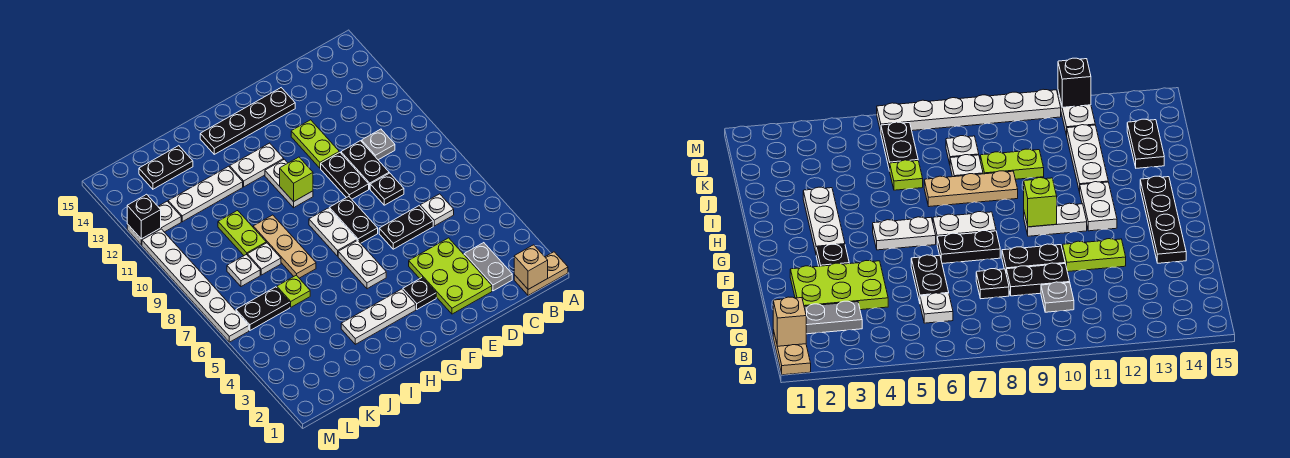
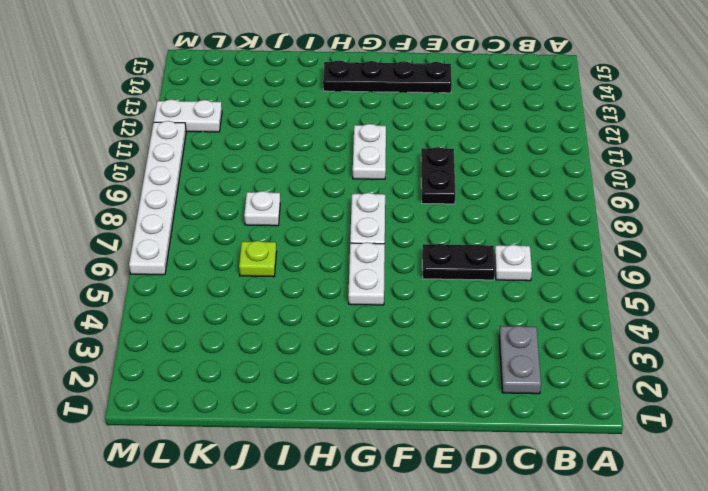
none -> tan plate A1:B1 level 1
none -> grey plate C10 level 1
none -> lime plate D2:E4 level 1
none -> black plate D8 level 1

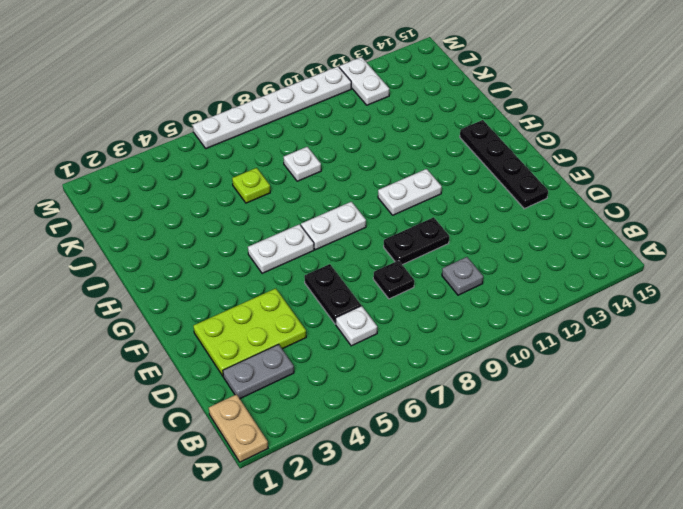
none -> black plate D9:D10 level 1
none -> lime plate E11:E12 level 1
none -> black plate F3 level 1
none -> black plate F7:F8 level 1

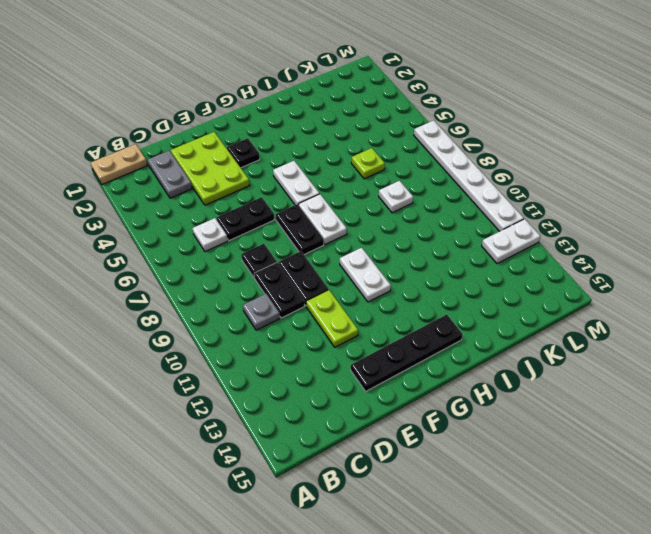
none -> white plate G3:I3 level 1
none -> white plate G12:H12 level 1
none -> tan plate I7:I9 level 1
none -> white plate I12:K12 level 1

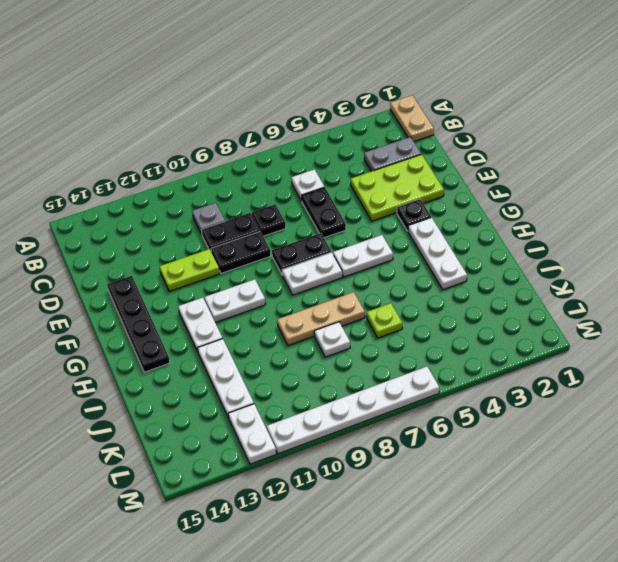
none -> lime plate J9:J10 level 1
none -> black plate J14:K14 level 1
none -> black plate K6:L6 level 1
none -> white plate K8 level 1

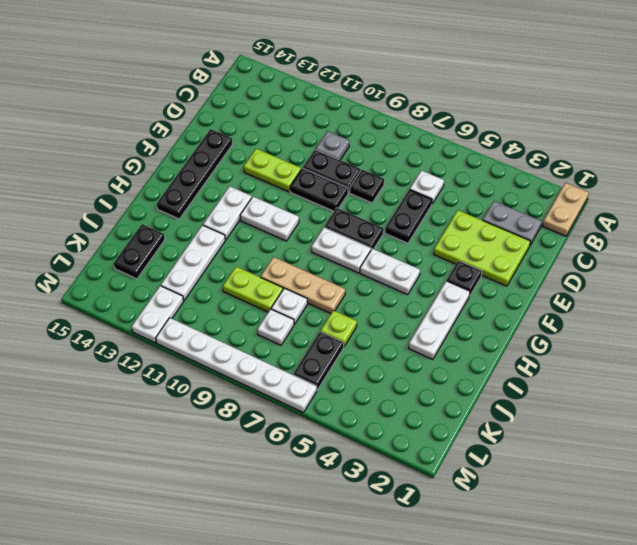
none -> tan brick B1 level 2
none -> lime brick G10 level 2
none -> black brick M12 level 2

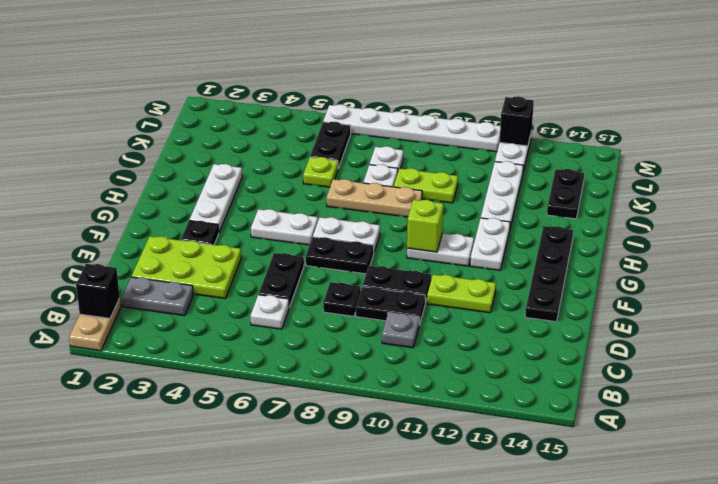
black brick B1 level 2 -> tan brick B1 level 2

